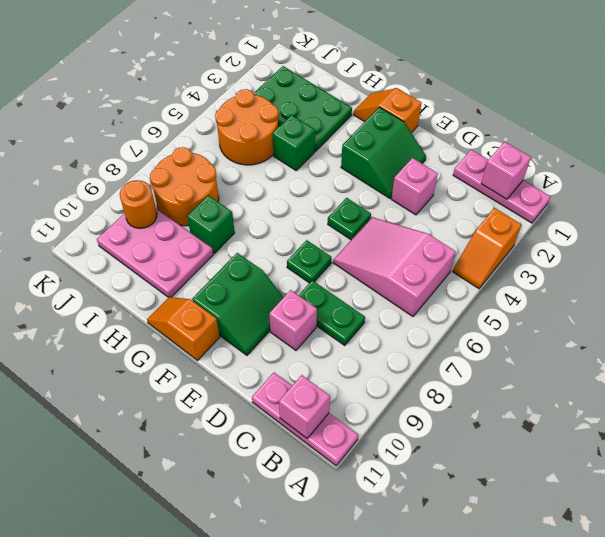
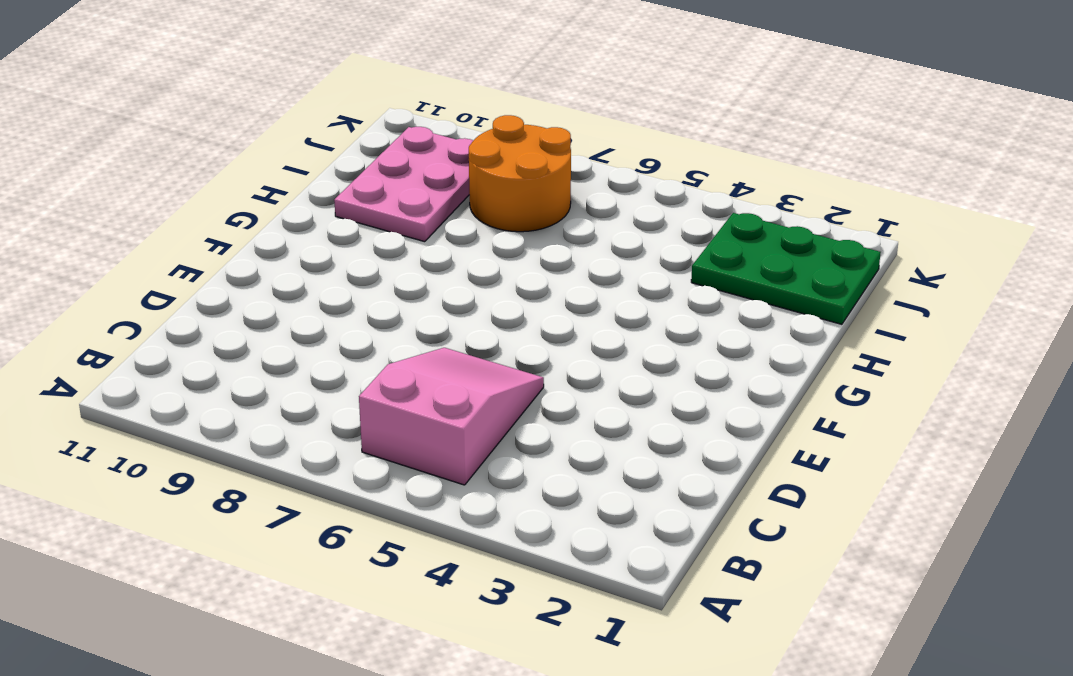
green plate I1:J3 level 1 -> green plate H2:J3 level 1
none -> pink plate A1:C1 level 1
none -> orange slope A3:A4 level 1 top 3
none -> pink plate A11:C11 level 1

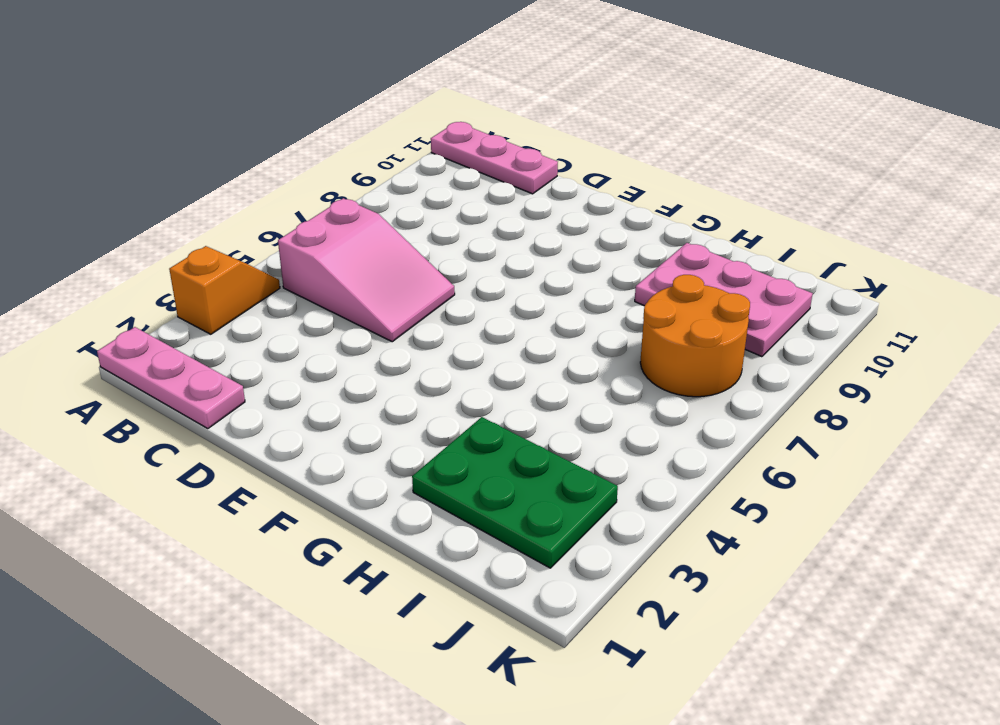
none -> green plate C8:D8 level 1
none -> pink brick D3 level 1
none -> pink brick D9 level 1

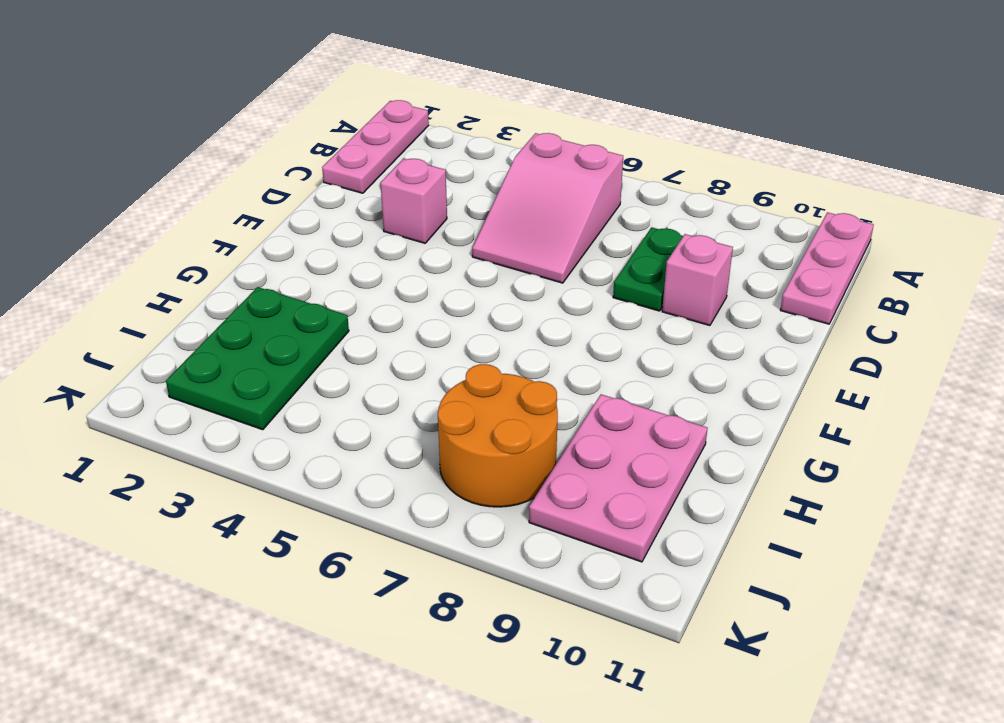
none -> orange slope A3:A4 level 1 top 3
none -> green slope E2:F3 level 1 top F
none -> green plate E5 level 1

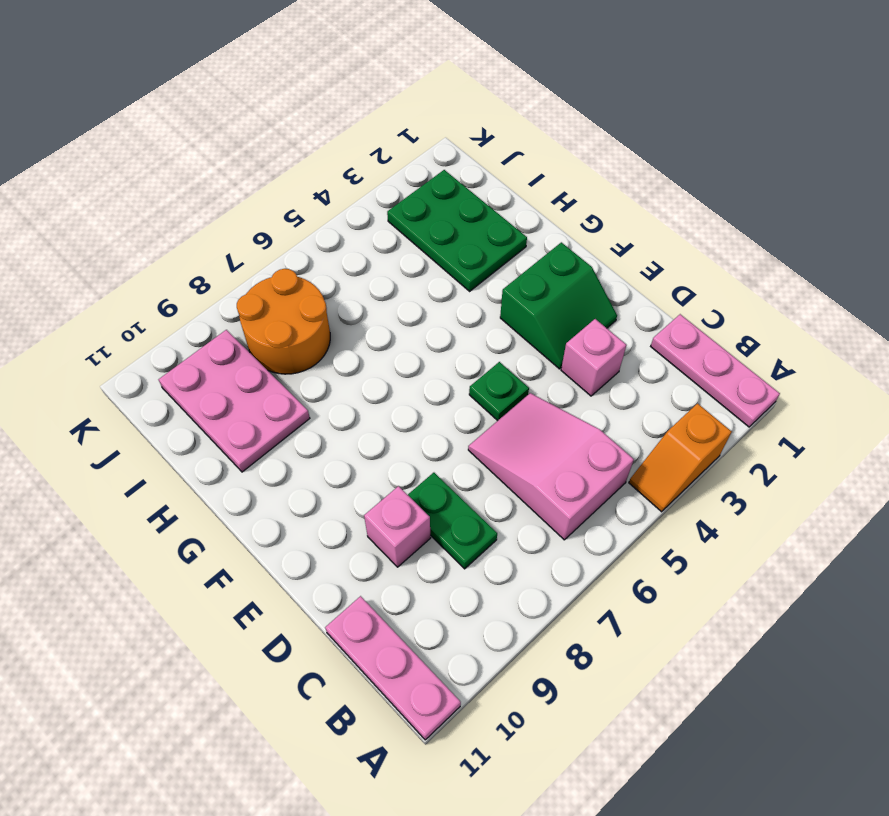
none -> green plate E7 level 1
none -> green slope E9:F10 level 1 top F
none -> orange slope F1:G1 level 1 top F

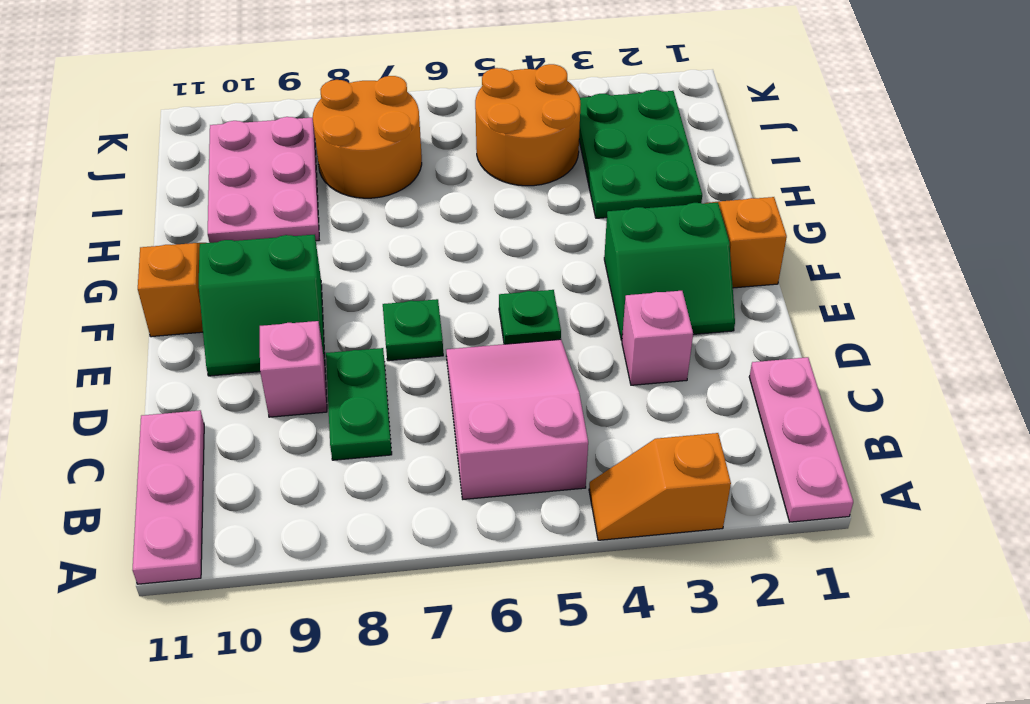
none -> green brick H4 level 1
none -> green brick H8 level 1
none -> pink brick B1 level 2

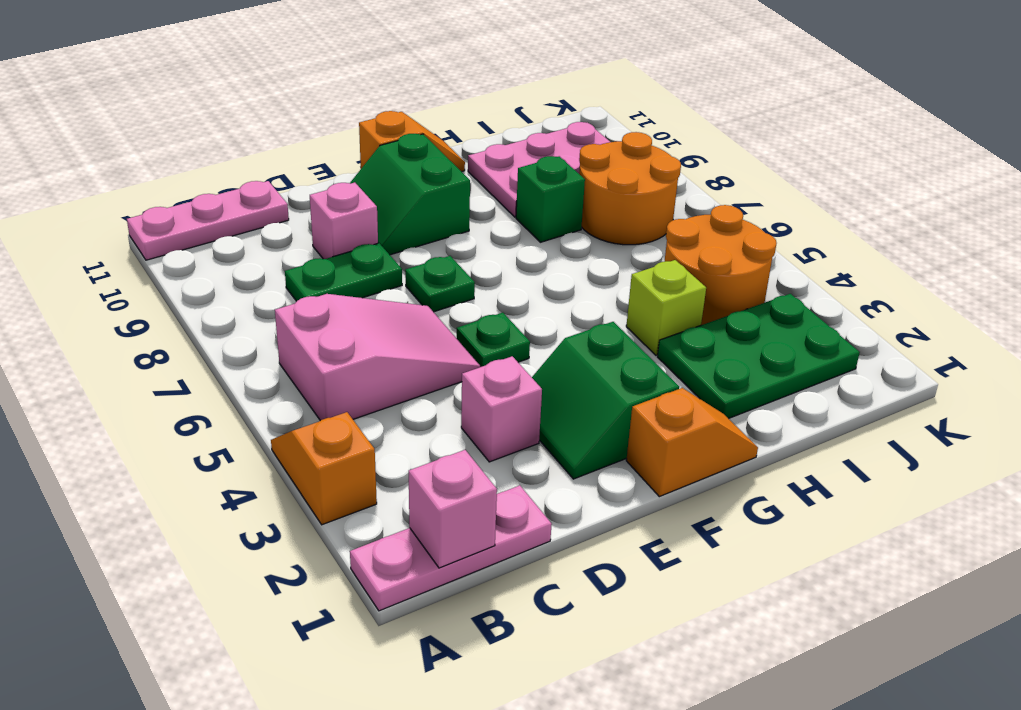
lime brick H4 level 1 -> green brick H4 level 1
none -> pink brick B11 level 2
none -> orange round brick J9 level 2

